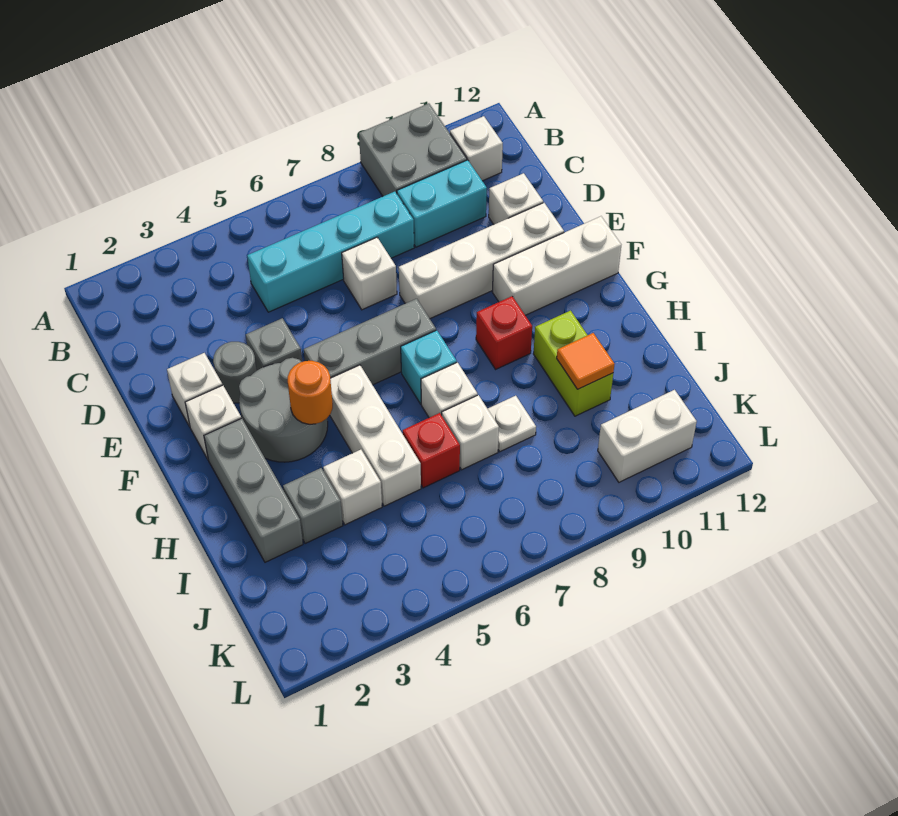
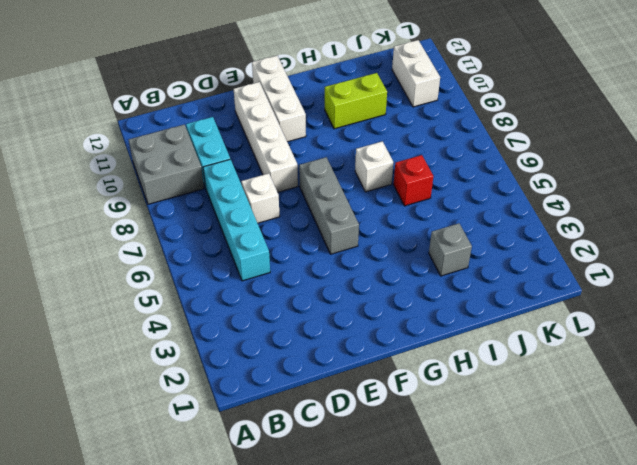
none -> white brick B11 level 1
none -> white brick D11 level 1
none -> white brick E2 level 1

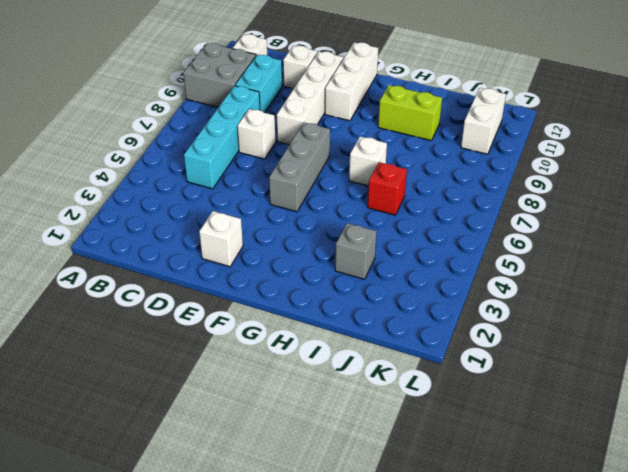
none -> grey round brick E3 level 1
none -> grey brick E4 level 1
none -> white brick F2 level 1

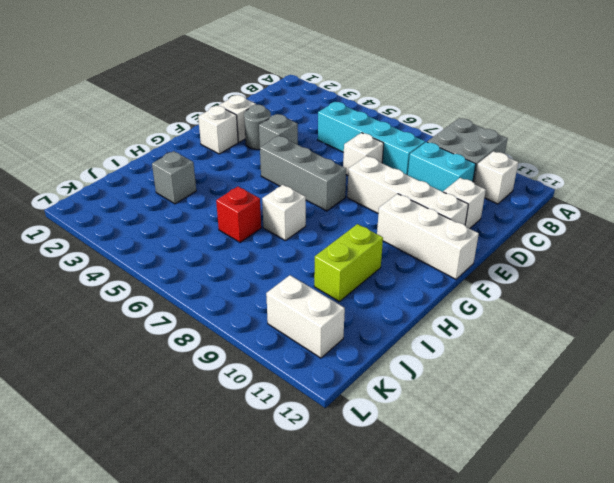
none -> grey round brick F3:G4 level 1
none -> grey brick G2:I2 level 1
none -> white brick G5:I5 level 1

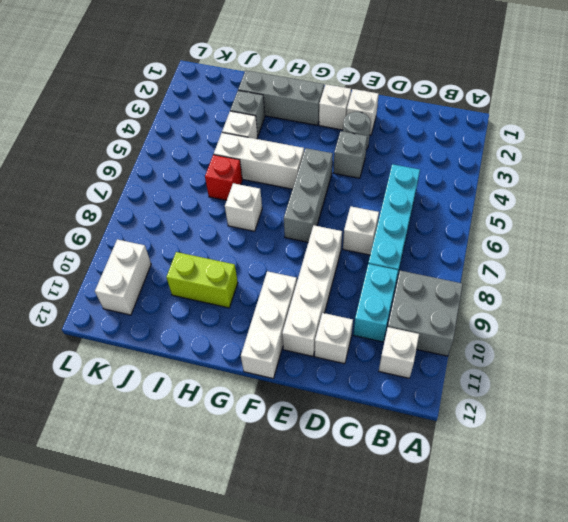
none -> grey round brick F3:G4 level 1
none -> cyan brick G7 level 1
none -> red brick G9 level 1

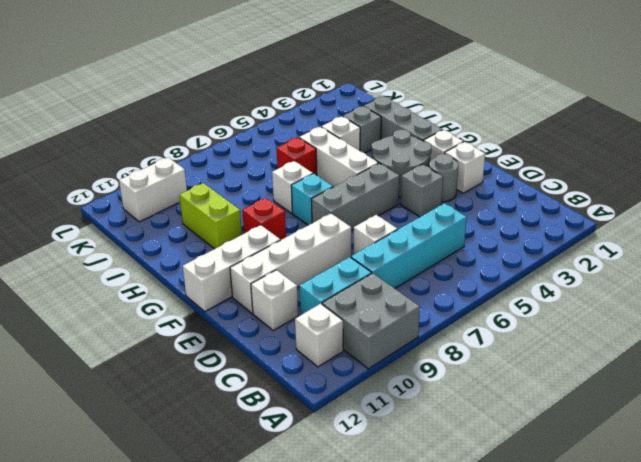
none -> white brick I7 level 1
none -> white plate I8 level 1
none -> orange round brick G4 level 2

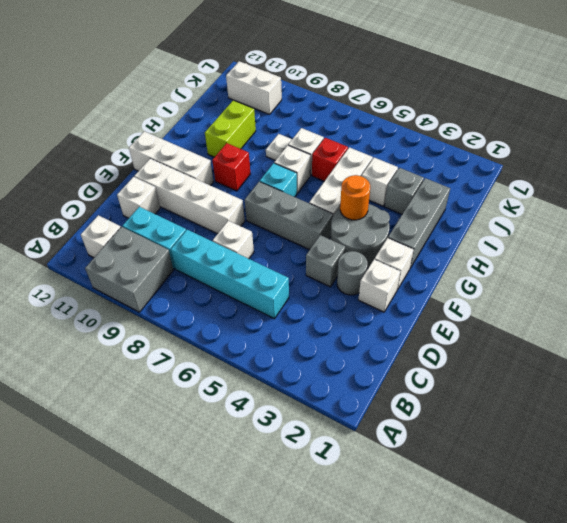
none -> orange tile I10 level 2

